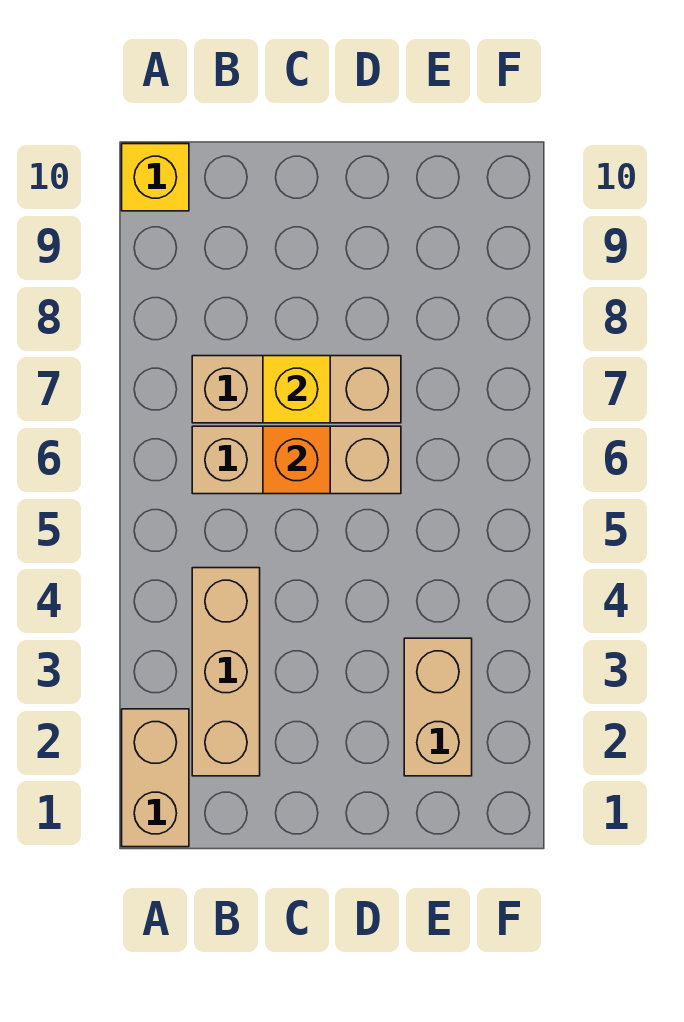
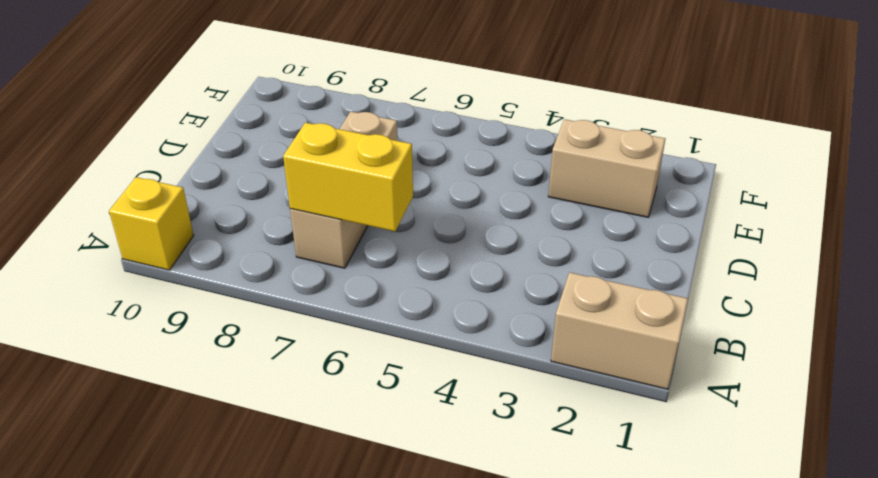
yellow brick B6:B7 level 2 -> none
none -> tan brick B2:B4 level 1
none -> tan brick B6:D6 level 1

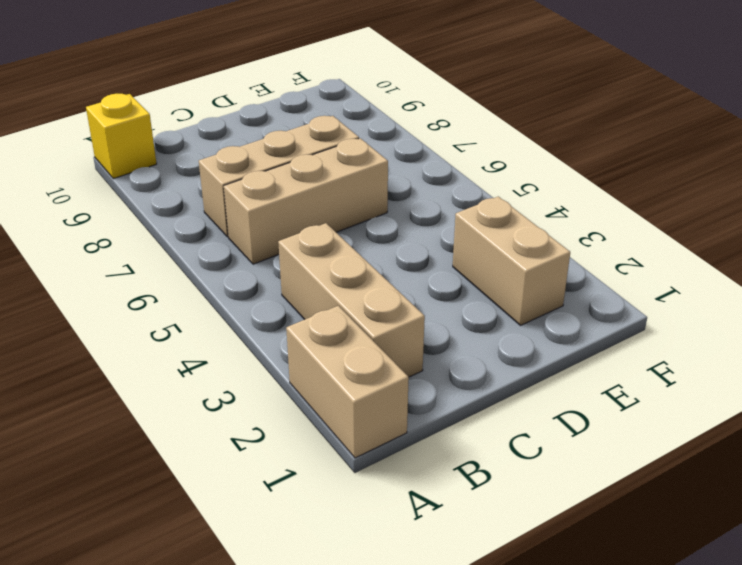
none -> orange brick C6 level 2
none -> yellow brick C7 level 2

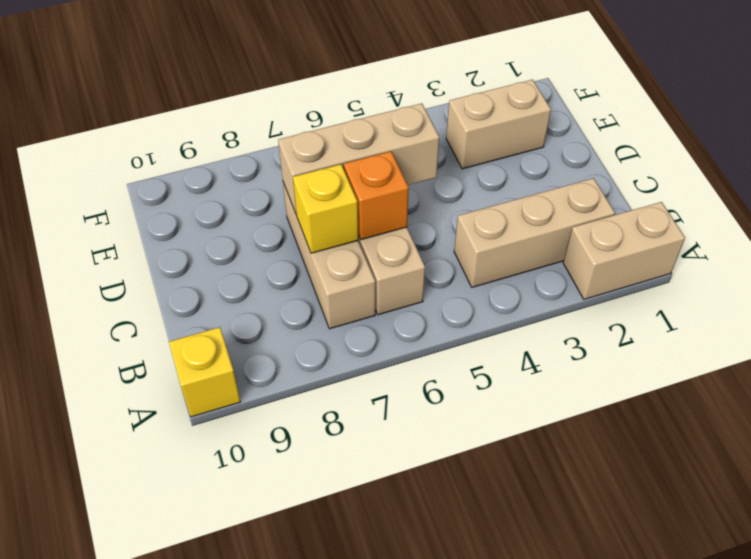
tan brick D5:D7 level 2 -> none

